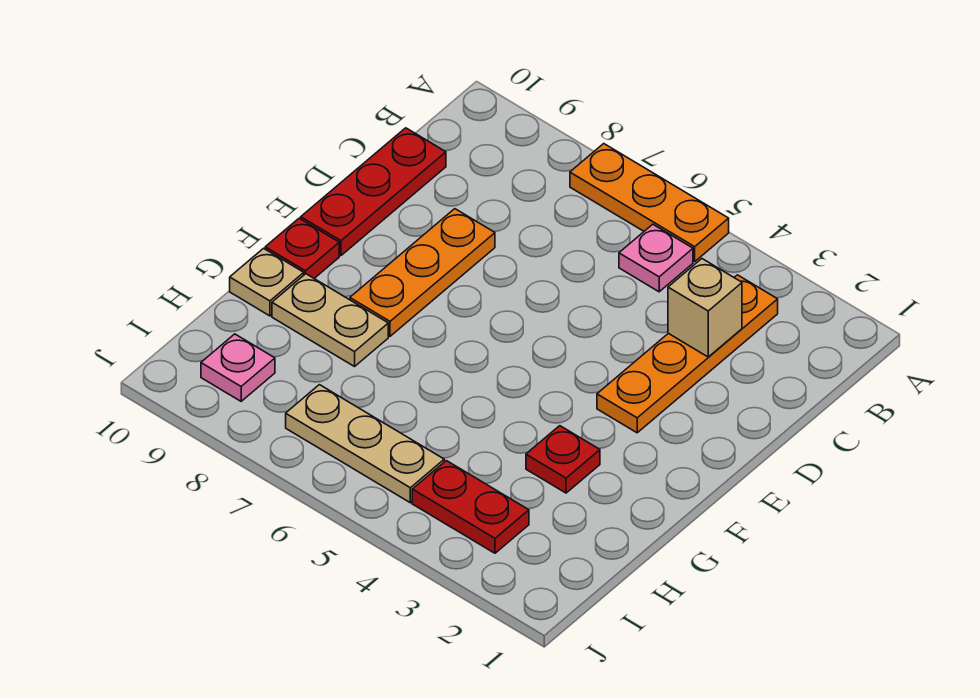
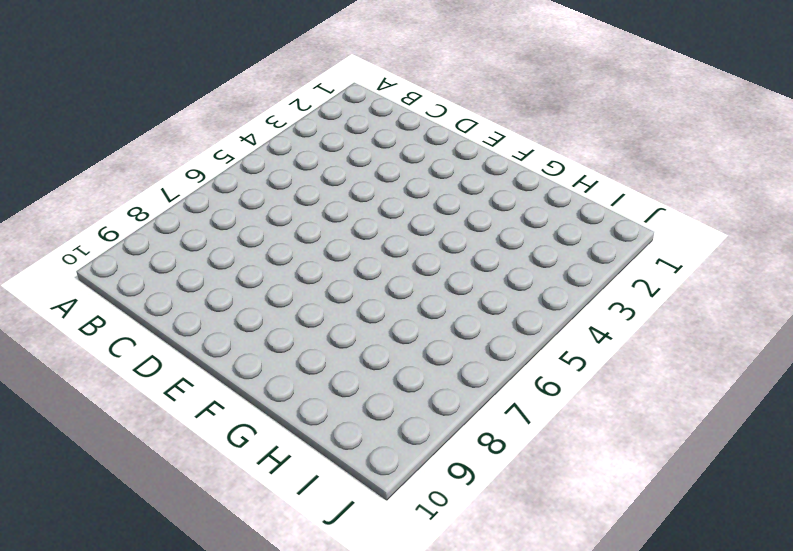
none -> orange plate A5:A7 level 1
none -> orange plate B3:E3 level 1
none -> pink plate B5 level 1

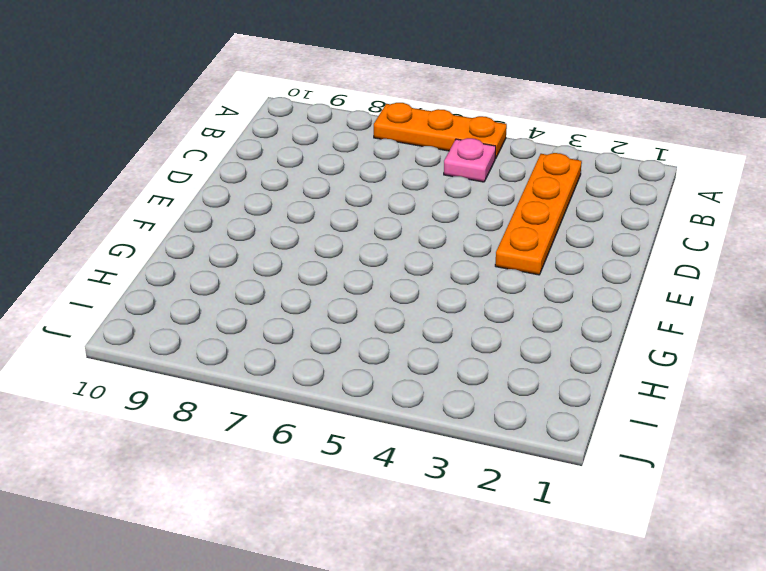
none -> red plate C10:E10 level 1
none -> orange plate D8:F8 level 1
none -> red plate F10 level 1

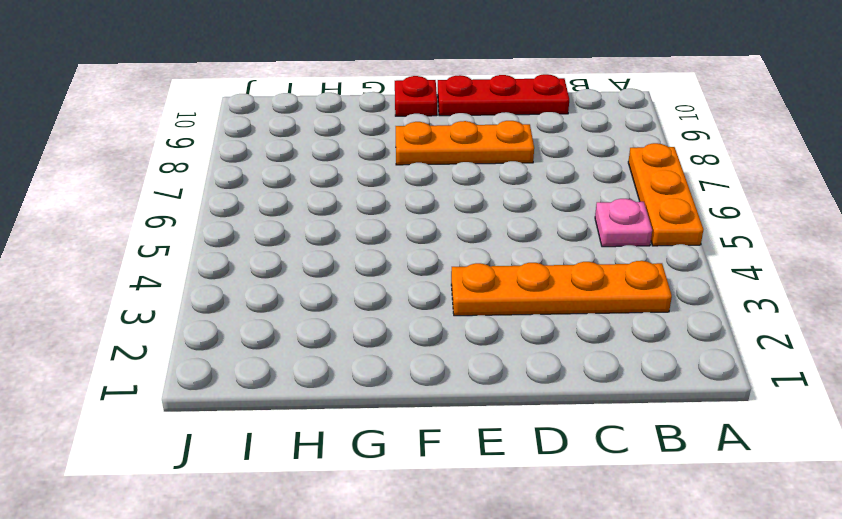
none -> red plate G3 level 1
none -> tan plate G8:G9 level 1
none -> tan plate G10 level 1

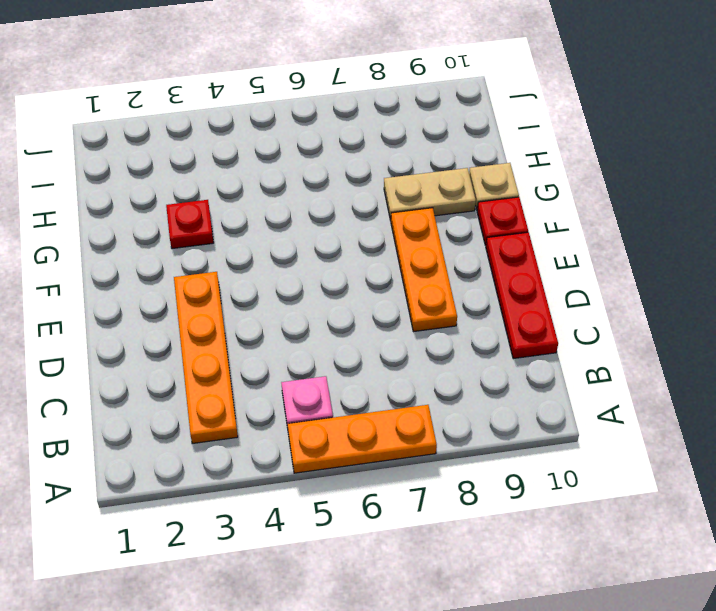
none -> red plate I3:I4 level 1
none -> tan plate I5:I7 level 1
none -> pink plate I9 level 1

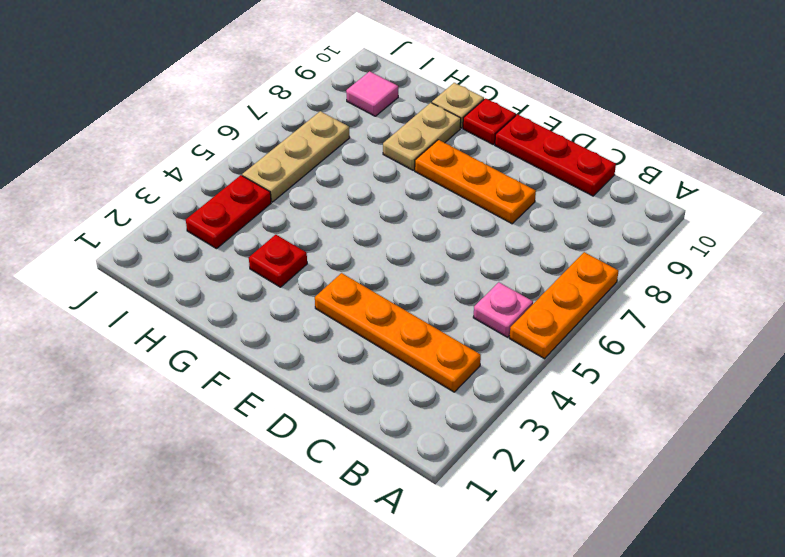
pink tile I9 level 1 -> pink plate I9 level 1
none -> tan brick C3 level 2

